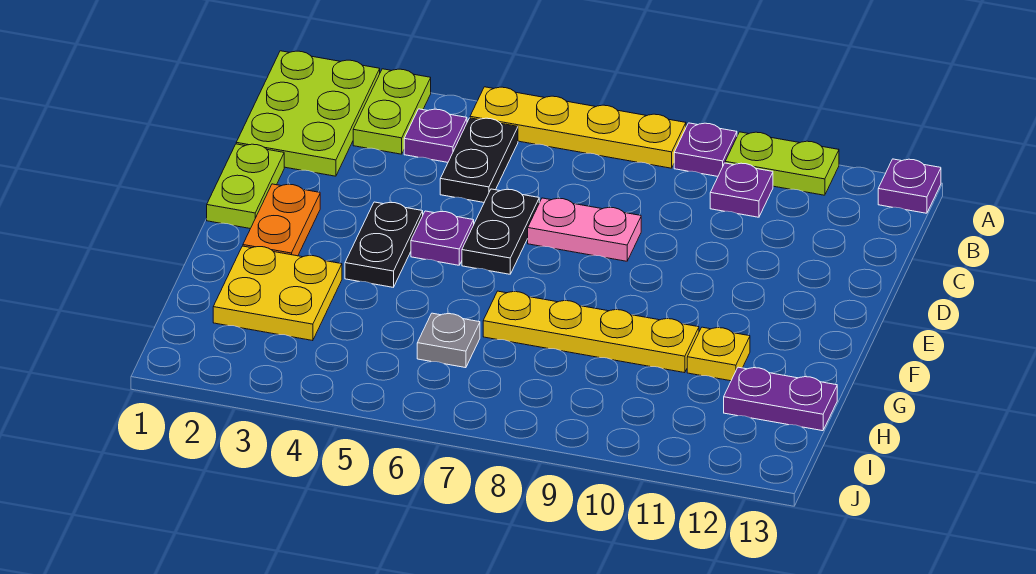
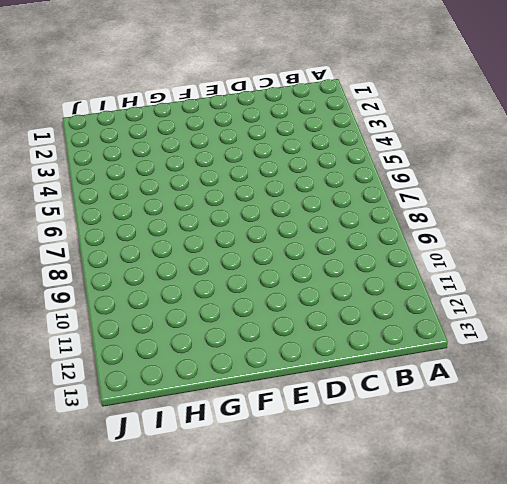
none -> lime plate A1:C2 level 1
none -> lime plate A3:B3 level 1
none -> yellow plate A5:A8 level 1

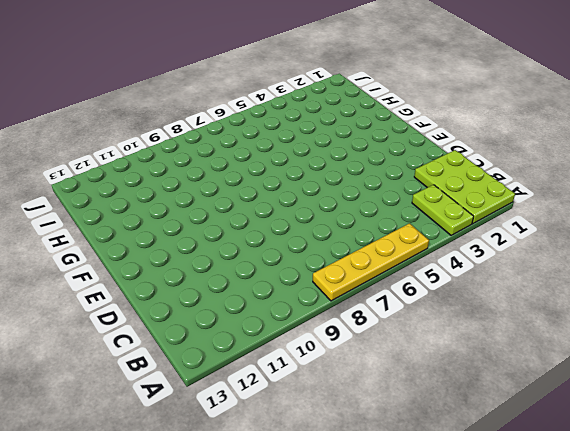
none -> purple plate A9 level 1
none -> lime plate A10:A11 level 1
none -> purple plate A13 level 1

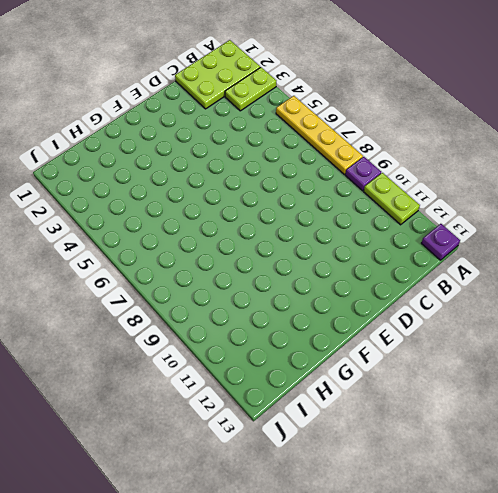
none -> purple plate B4 level 1
none -> black plate B5:C5 level 1
none -> purple plate B10 level 1

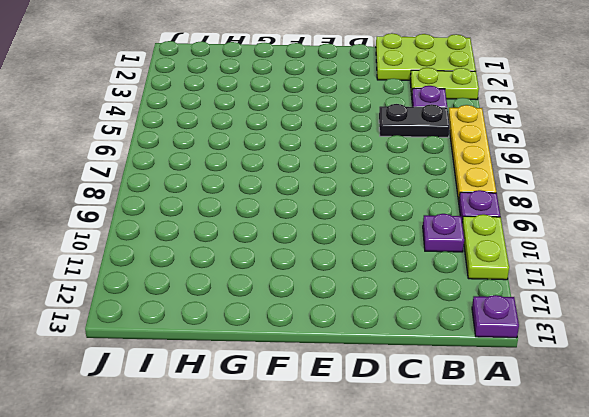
none -> lime plate D1:E1 level 1
none -> black plate D6:E6 level 1
none -> pink plate D7:D8 level 1

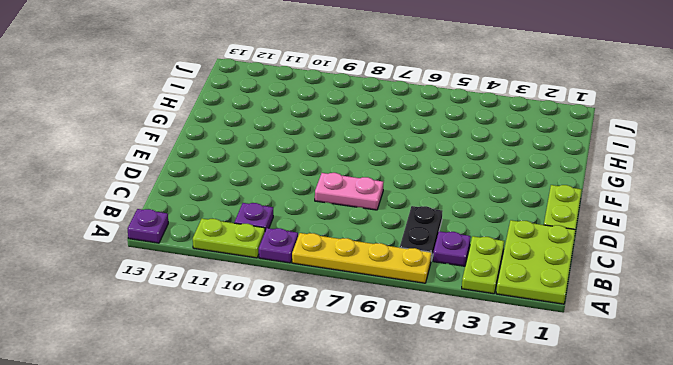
none -> black plate D6:E6 level 1
none -> orange plate E2:F2 level 1
none -> black plate E4:F4 level 1

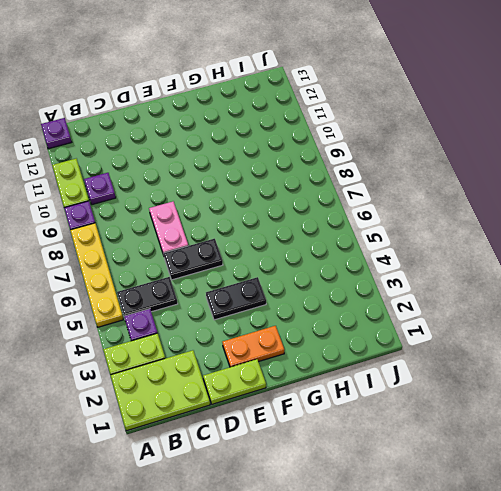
none -> purple plate E5 level 1
none -> yellow plate G2:H3 level 1
none -> yellow plate G7:G10 level 1

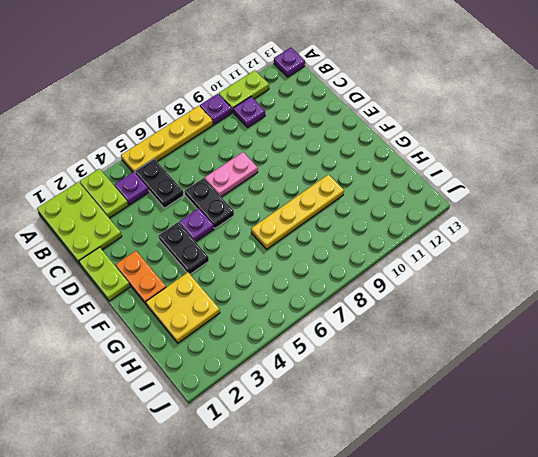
none -> yellow plate G11 level 1
none -> grey plate H6 level 1
none -> purple plate H12:H13 level 1

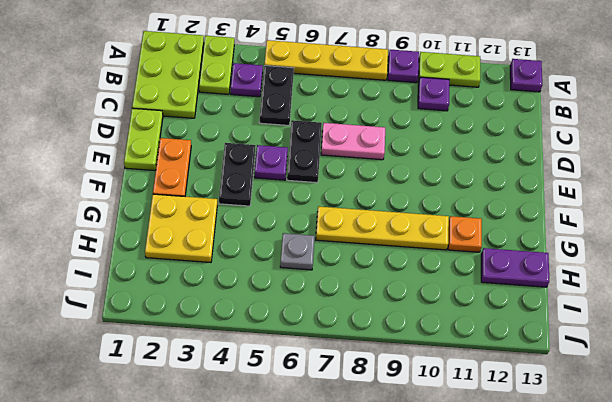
orange plate G11 level 1 -> yellow plate G11 level 1

